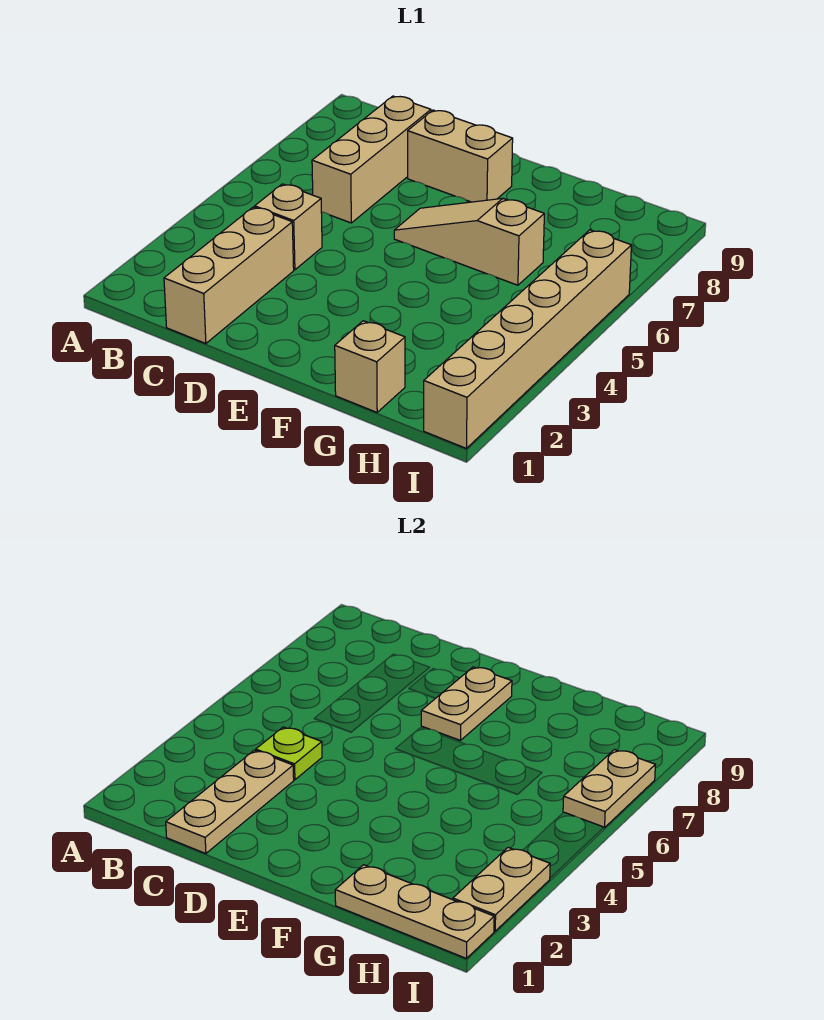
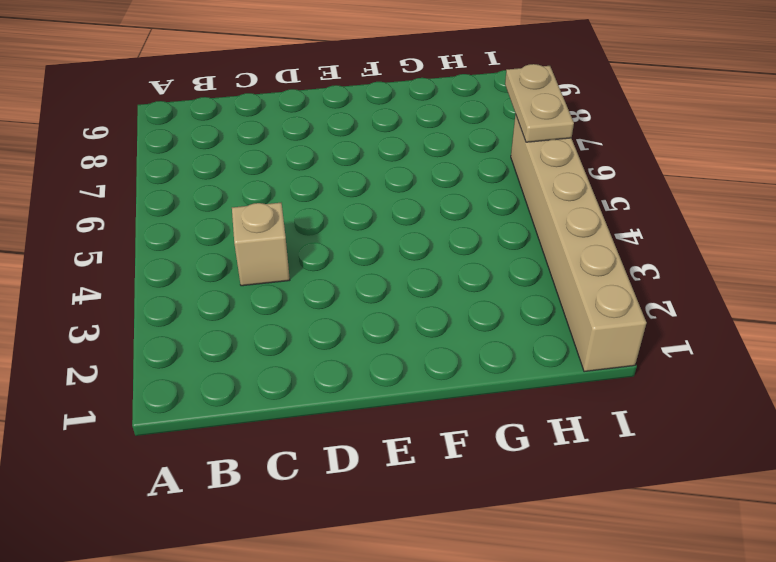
none -> tan brick C1:C3 level 1
none -> tan brick C6:C8 level 1
none -> tan brick D8:E8 level 1

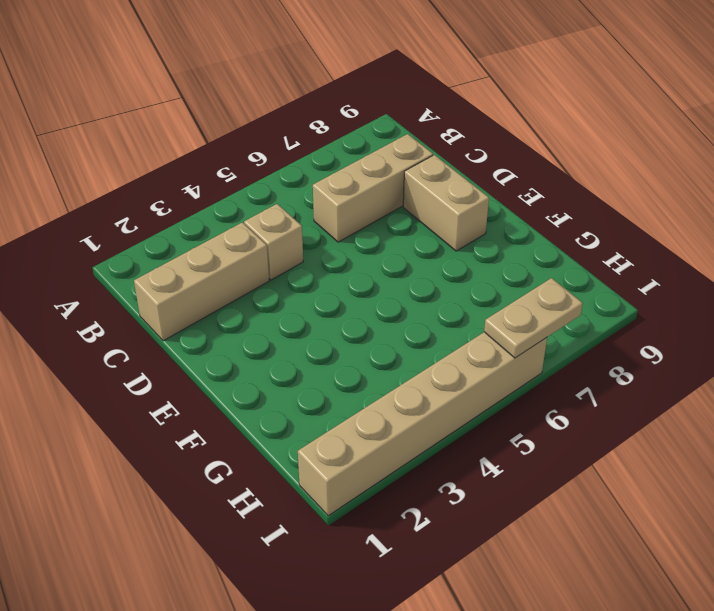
none -> tan slope E6:G6 level 1 top G
none -> tan brick G1 level 1
none -> tan plate C1:C3 level 2

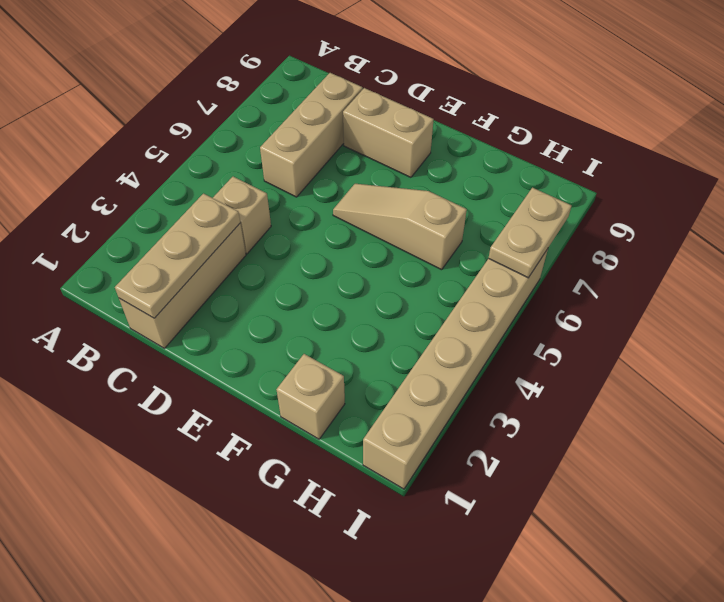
none -> lime plate C4 level 2
none -> tan plate E7:E8 level 2
none -> tan plate G1:I1 level 2

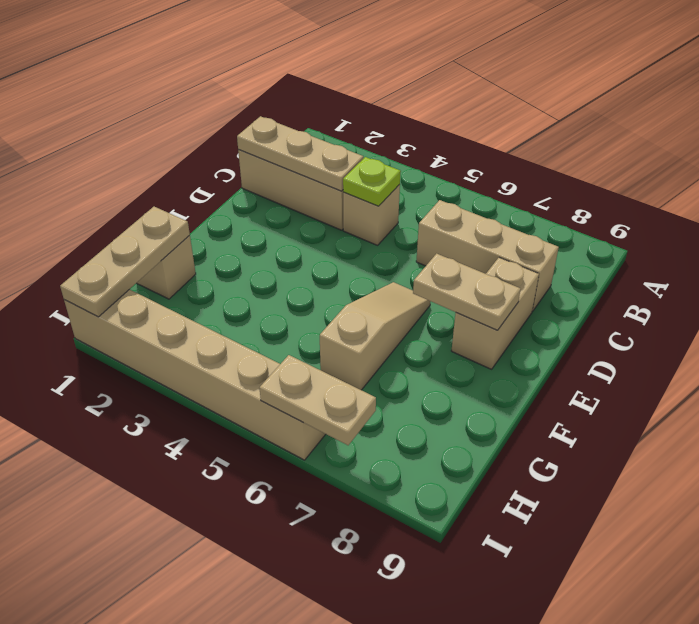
none -> tan plate I2:I3 level 2

